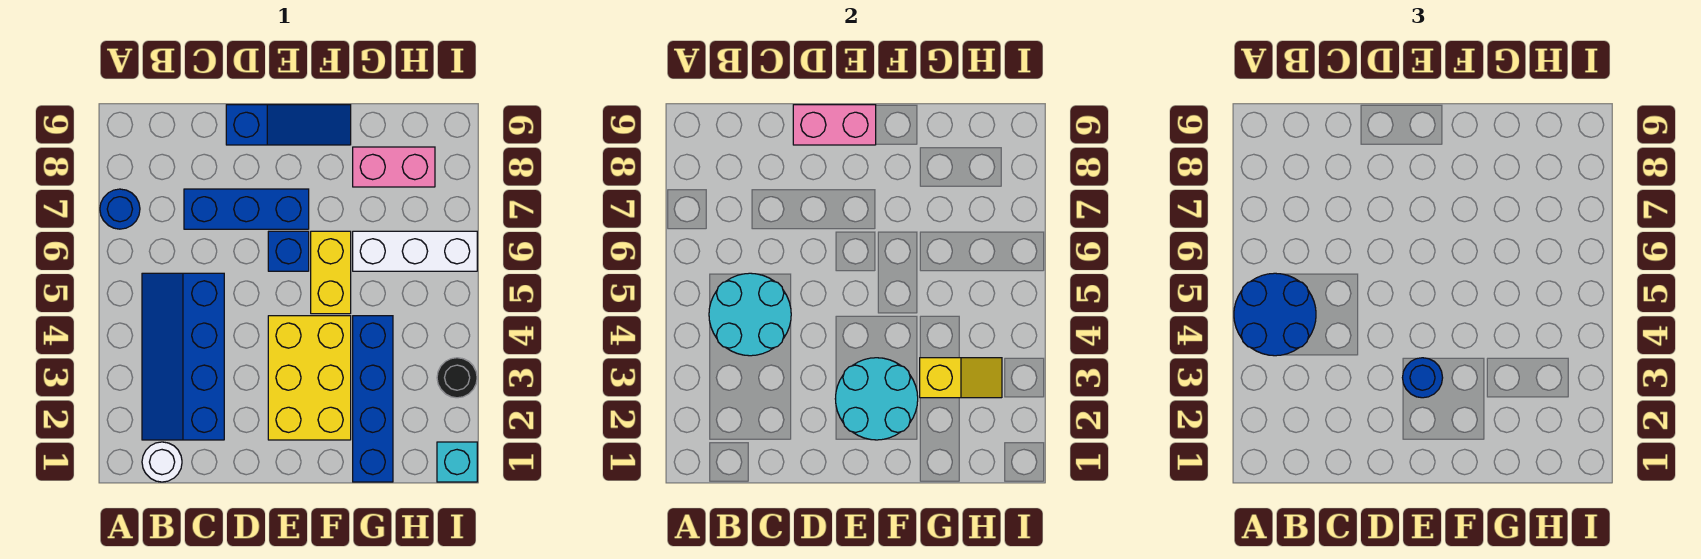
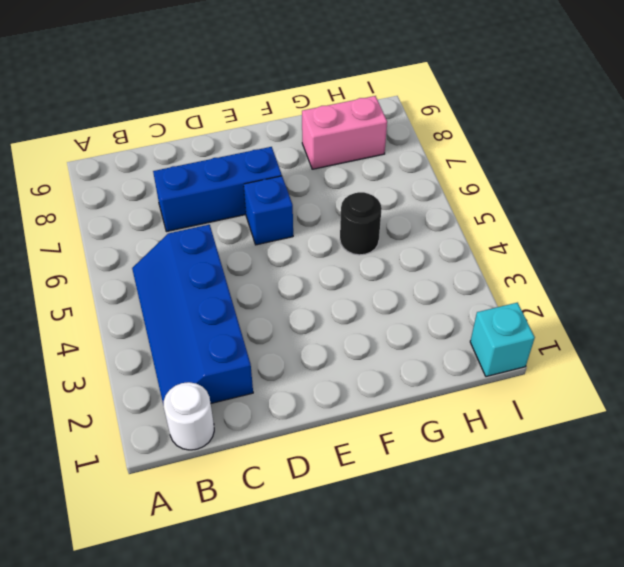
black round brick G5 level 1 -> black round brick I3 level 1
none -> blue round brick A7 level 1
none -> blue slope D9:F9 level 1 top D
none -> yellow brick E2:F4 level 1

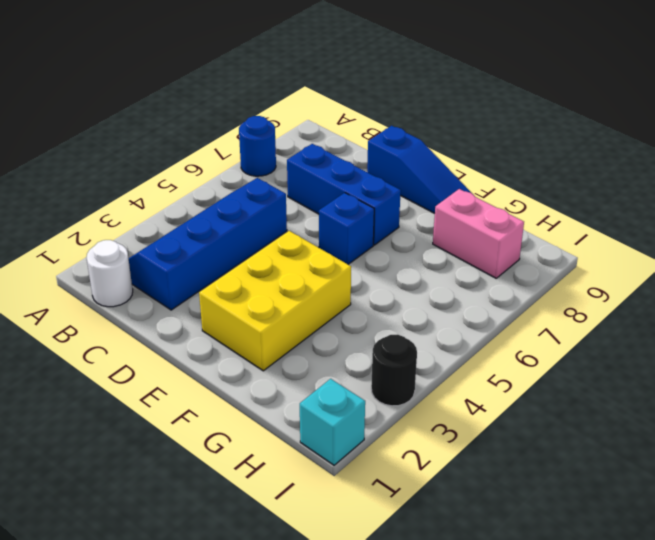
none -> yellow brick F5:F6 level 1
none -> blue brick G1:G4 level 1
none -> white brick G6:I6 level 1

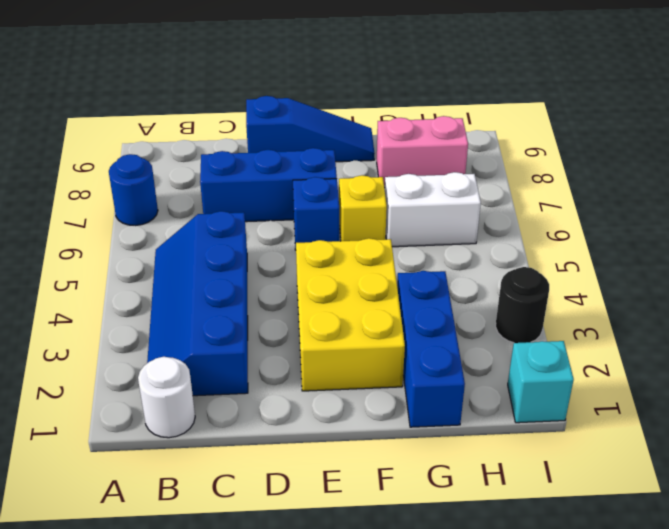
yellow brick F6 level 1 -> yellow brick F5:F6 level 1
blue brick G1:G3 level 1 -> blue brick G1:G4 level 1
white brick G6:H6 level 1 -> white brick G6:I6 level 1
none -> cyan round brick B4:C5 level 2
none -> pink brick D9:E9 level 2
none -> cyan round brick E2:F3 level 2

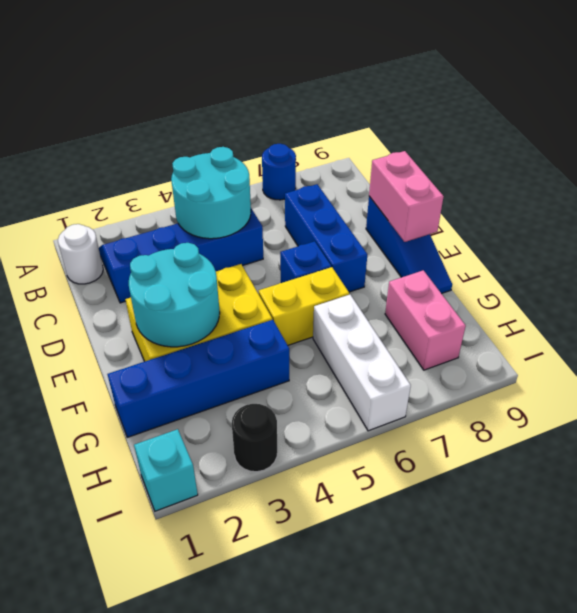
none -> yellow slope G3:H3 level 2 top G
none -> blue round brick A4:B5 level 3
none -> blue round brick E3 level 3

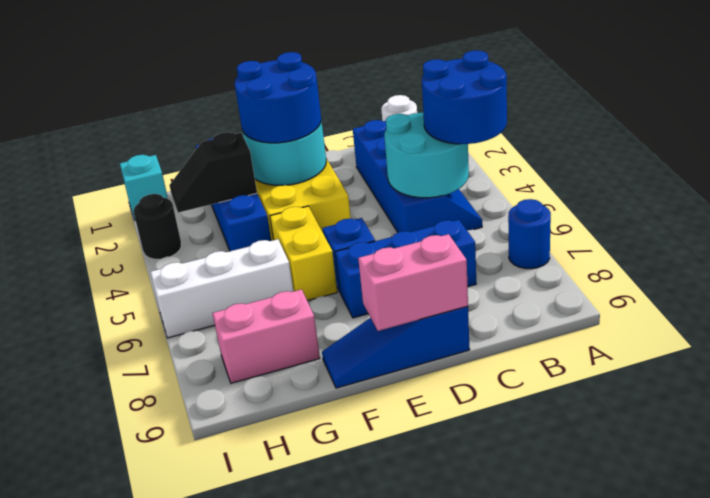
blue round brick E2:F3 level 3 -> blue round brick E3 level 3
black slope G3:H3 level 2 top G -> yellow slope G3:H3 level 2 top G

